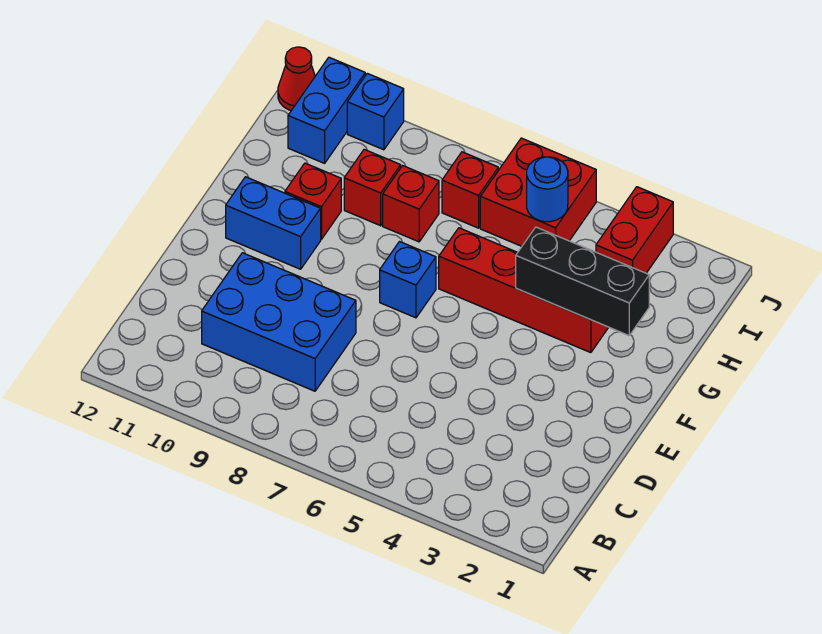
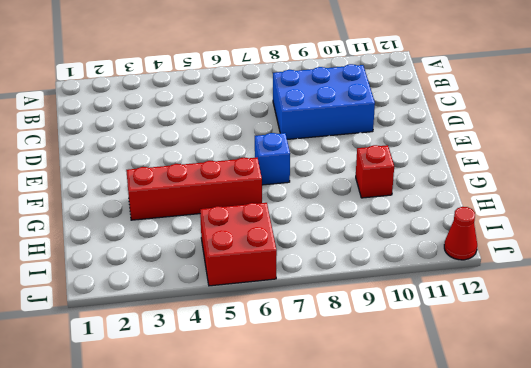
none -> blue brick F10:F11 level 1
none -> red brick H8 level 1
none -> red brick H9 level 1

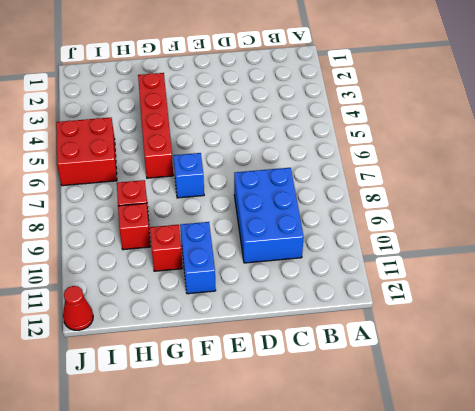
none -> red brick I3:J3 level 1
none -> red brick I7 level 1
none -> blue brick I11:J11 level 1

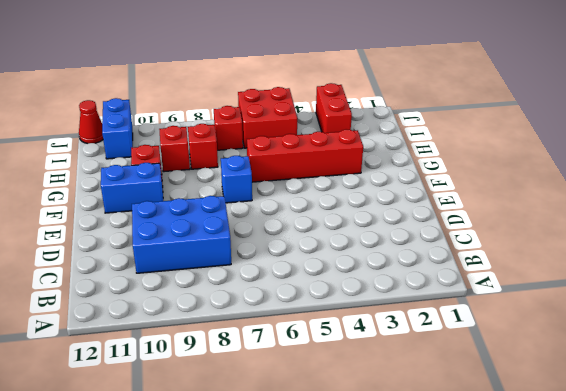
none -> blue brick J10 level 1
none -> black brick G2:G4 level 2
none -> blue round brick I5 level 2

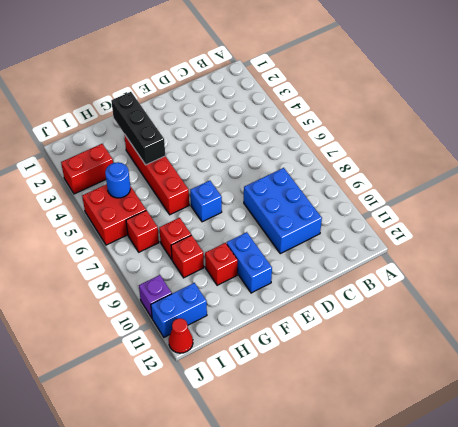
purple brick J10 level 1 -> blue brick J10 level 1

